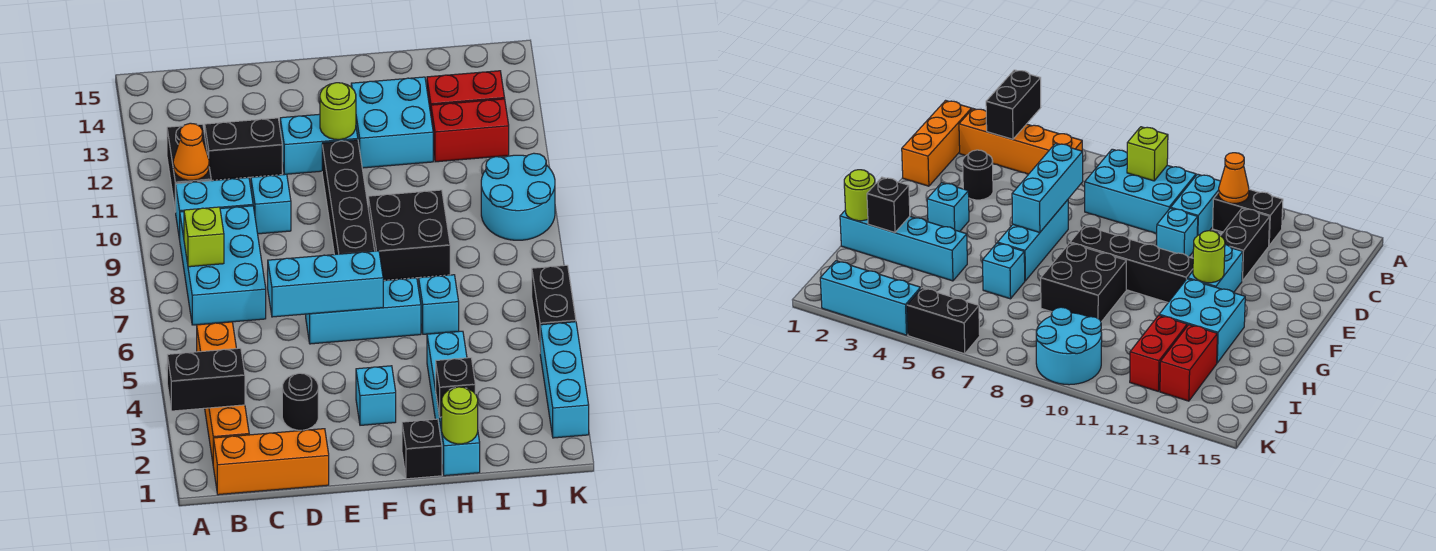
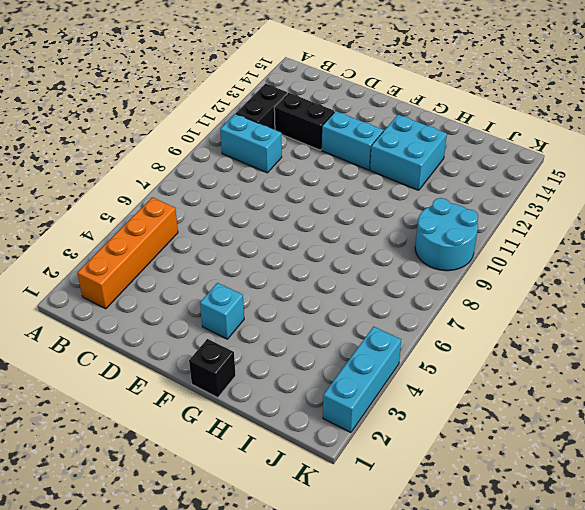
none -> orange brick B1:D1 level 1
none -> cyan brick B7:C9 level 1
none -> black round brick D3 level 1

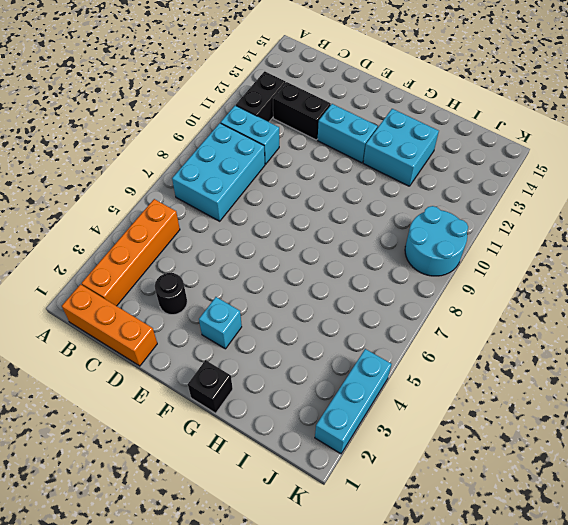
none -> cyan brick D10 level 1
none -> cyan brick E6:G6 level 1
none -> black brick F8:F11 level 1

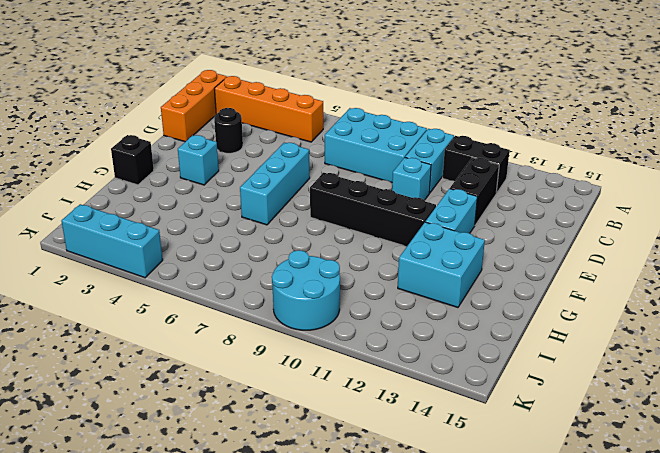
none -> black brick G8:H9 level 1
none -> cyan brick H1:H4 level 1
none -> cyan brick H6 level 1

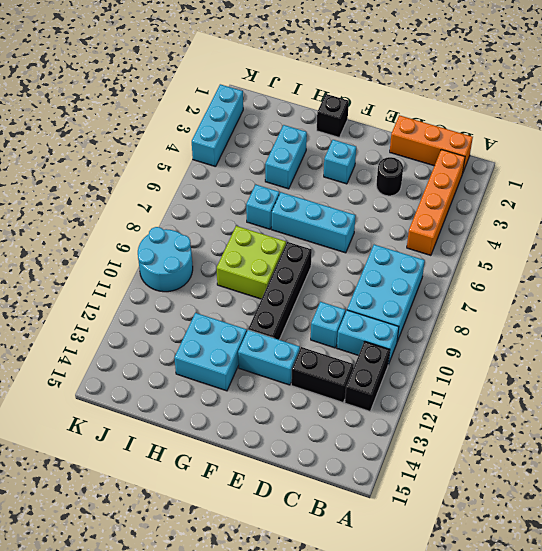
lime brick G8:H9 level 1 -> black brick G8:H9 level 1
cyan brick H3:H4 level 1 -> cyan brick H1:H4 level 1
none -> red brick I12:J12 level 1
none -> red brick I13:J13 level 1
none -> black brick K5:K6 level 1

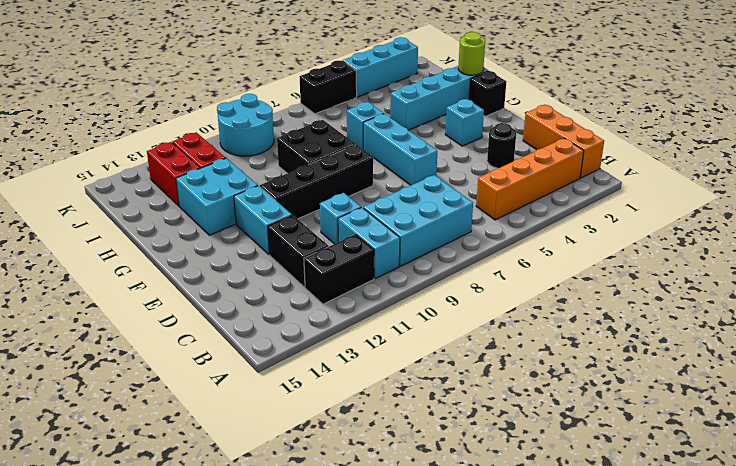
none -> black brick A3:B3 level 2
none -> lime brick B8 level 2
none -> orange cone B11 level 2

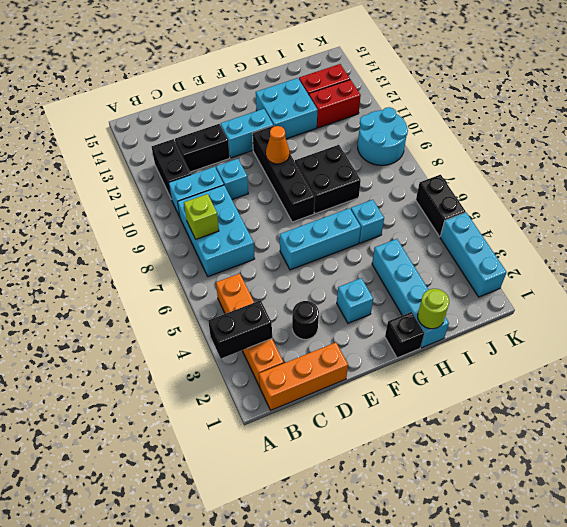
orange cone F10 level 2 -> orange cone B11 level 2
none -> cyan brick D6:F6 level 2
none -> lime round brick F12 level 2
none -> black brick H2 level 2

